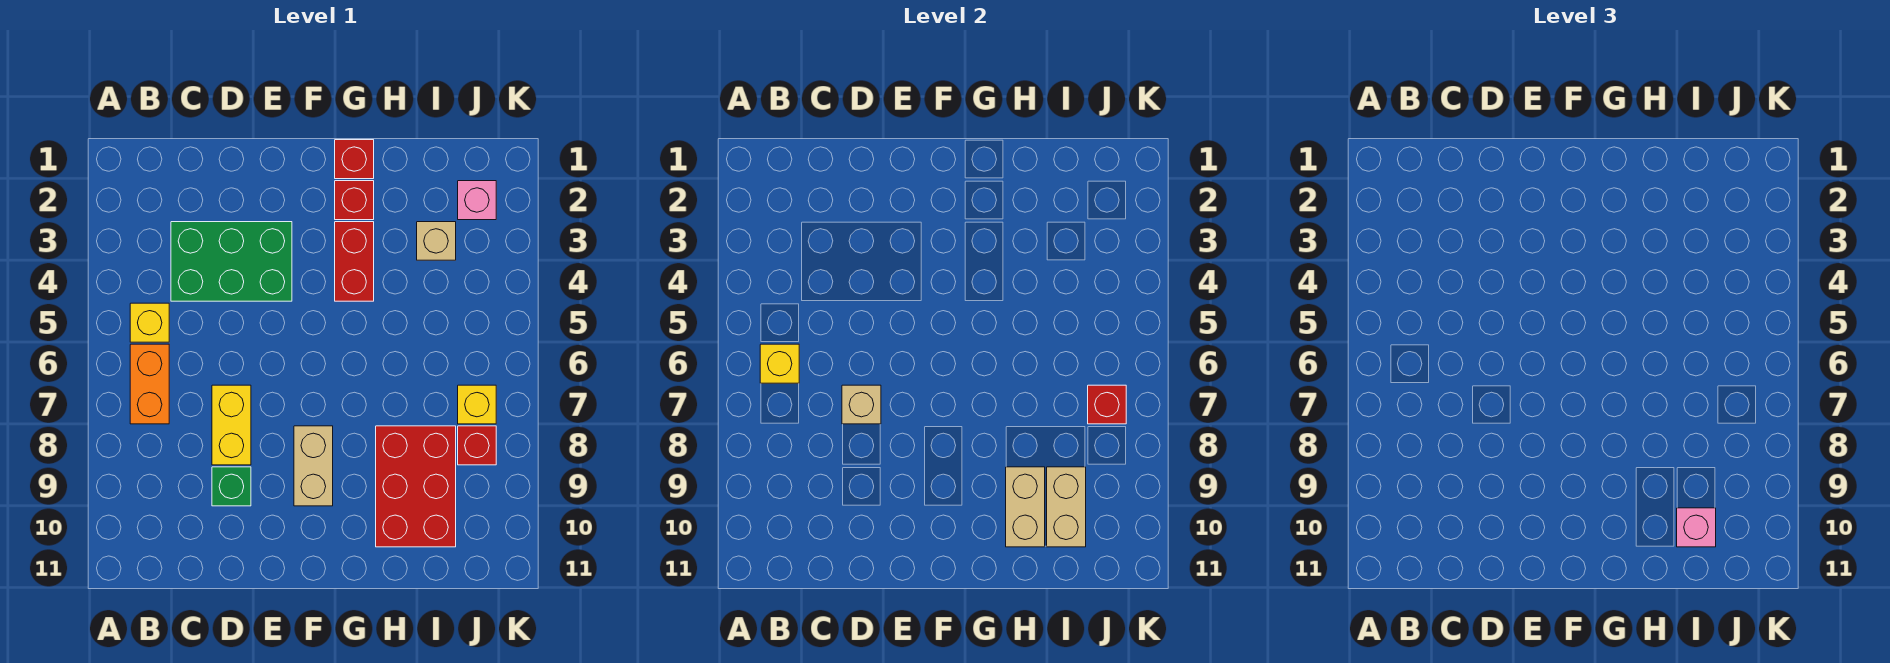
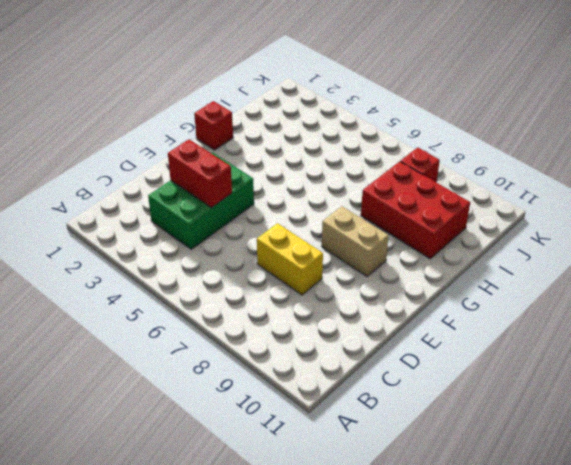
red brick D3:D4 level 2 -> red brick G3:G4 level 1
none -> yellow brick B5 level 1
none -> orange brick B6:B7 level 1
none -> green brick D9 level 1

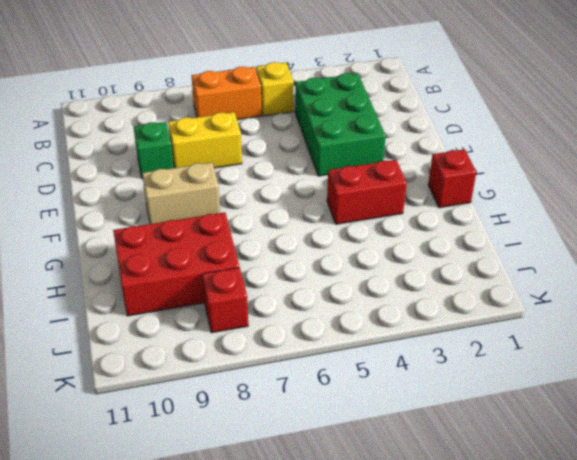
none -> red brick G2 level 1
none -> tan brick I3 level 1
none -> pink brick J2 level 1

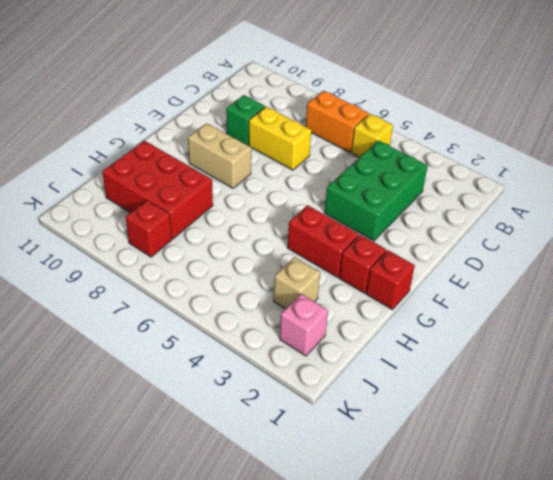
none -> yellow brick J7 level 1
none -> yellow brick B6 level 2
none -> tan brick D7 level 2

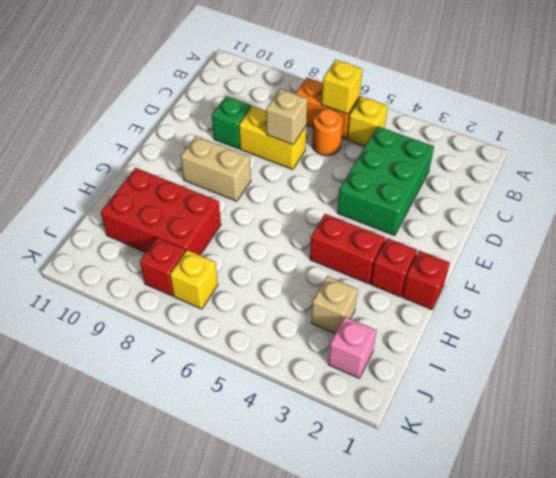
orange round brick C6 level 1 -> none
none -> tan brick H9:H10 level 2
none -> tan brick I9:I10 level 2
none -> red brick J7 level 2

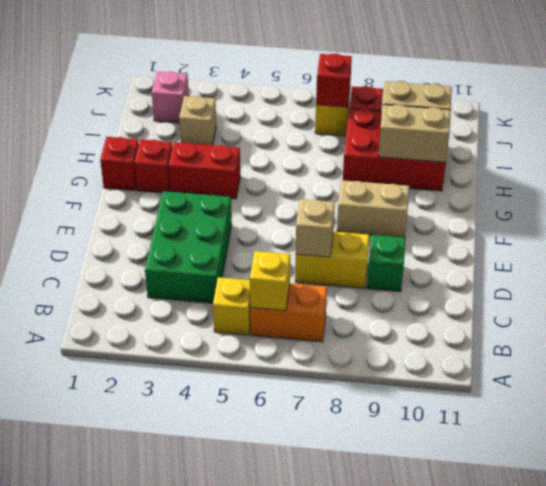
none -> pink brick I10 level 3

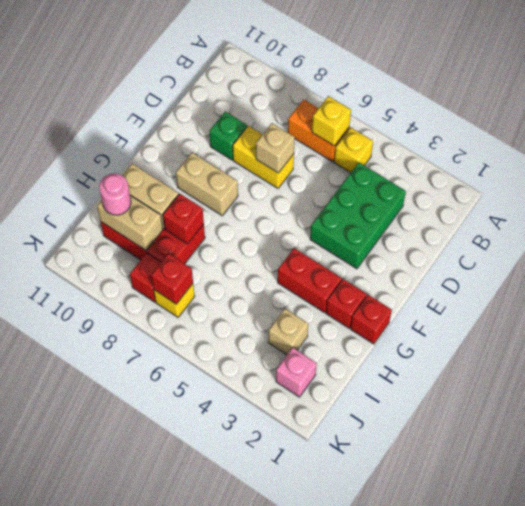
red brick H8 level 2 -> none
pink round brick I10 level 3 -> pink brick I10 level 3

